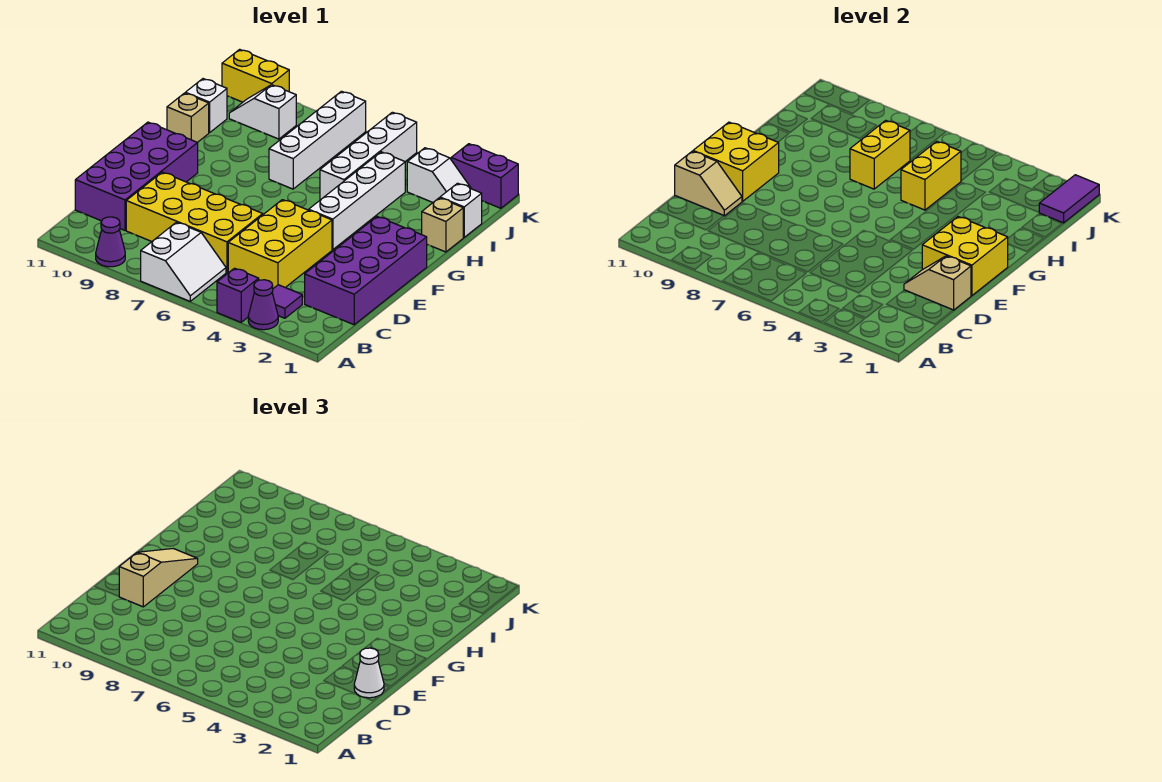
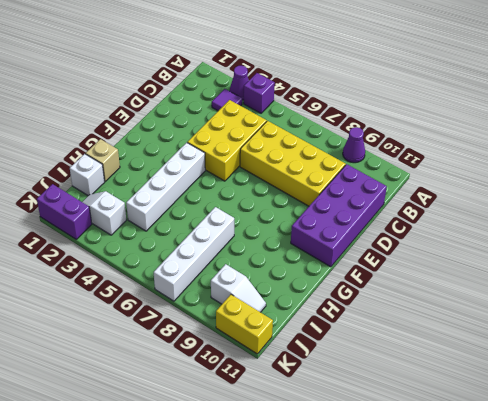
none -> white slope A6:B7 level 1 top 7
none -> purple brick C1:F2 level 1
none -> white brick H5:K5 level 1

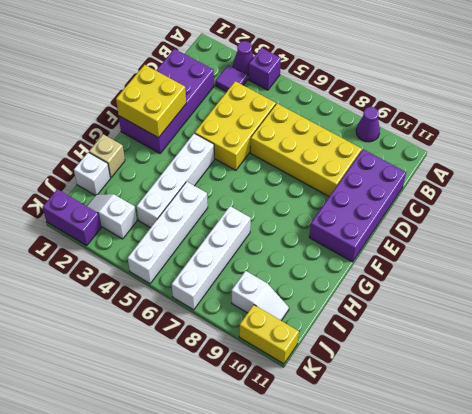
none -> white slope A6:B7 level 1 top 7
none -> tan brick H11 level 1
none -> white brick I11 level 1

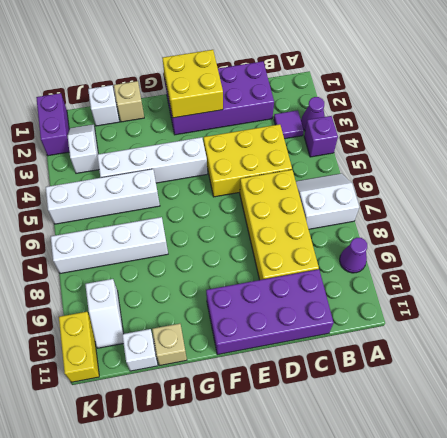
none -> tan slope D1:D2 level 2 top 1
none -> tan slope D10:D11 level 2 top 11
none -> yellow brick E10:F11 level 2

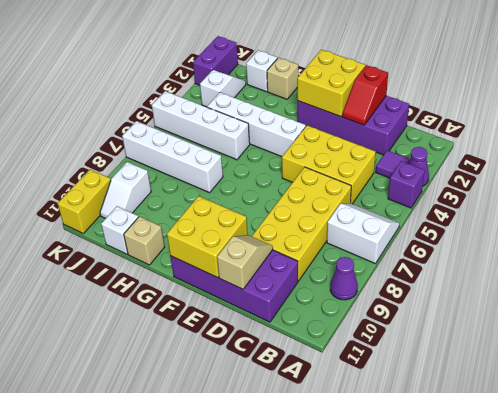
red slope D1:D2 level 2 top 1 -> tan slope D1:D2 level 2 top 1
none -> yellow brick H5:I5 level 2
none -> yellow brick H7:I7 level 2
none -> purple tile J1:K1 level 2

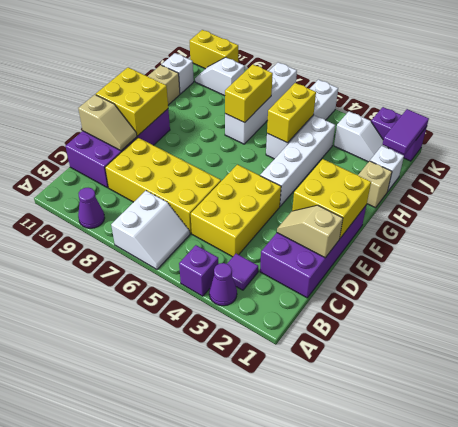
none -> white cone D1 level 3
none -> tan slope D10:F10 level 3 top D

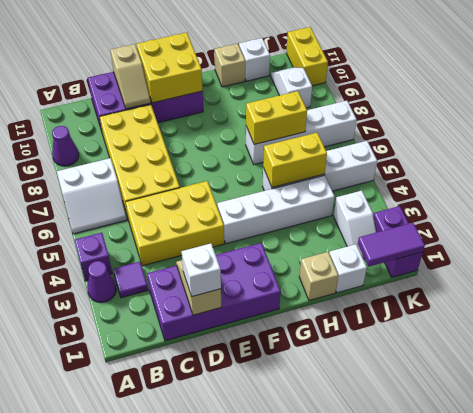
white brick D1 level 3 -> white cone D1 level 3
none -> yellow brick E1:F2 level 2
none -> tan slope D10:F10 level 3 top D

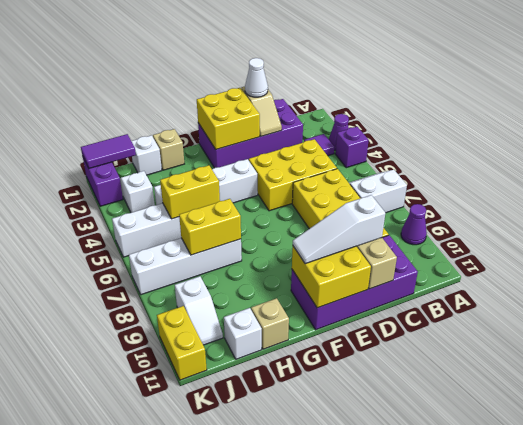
white slope D10:F10 level 3 top D -> tan slope D10:F10 level 3 top D

